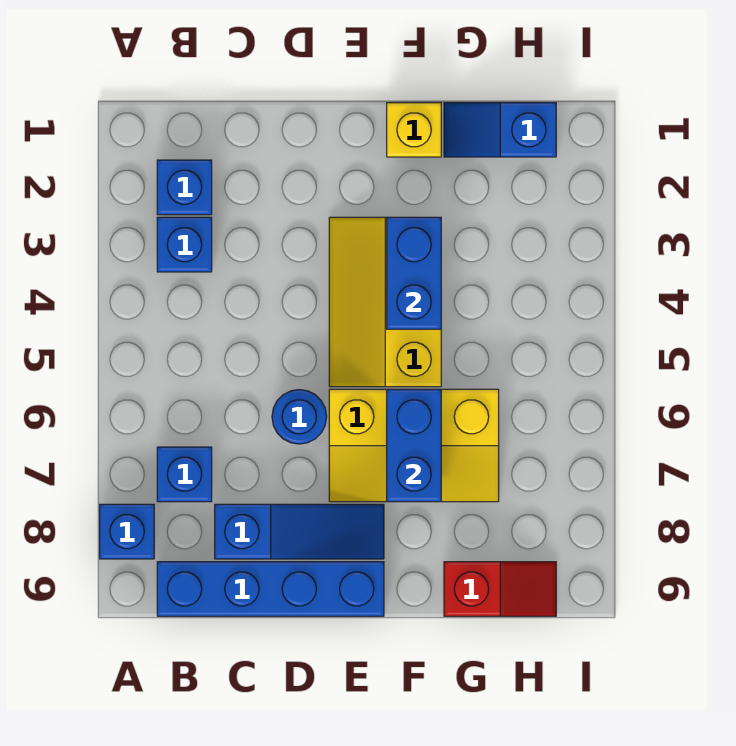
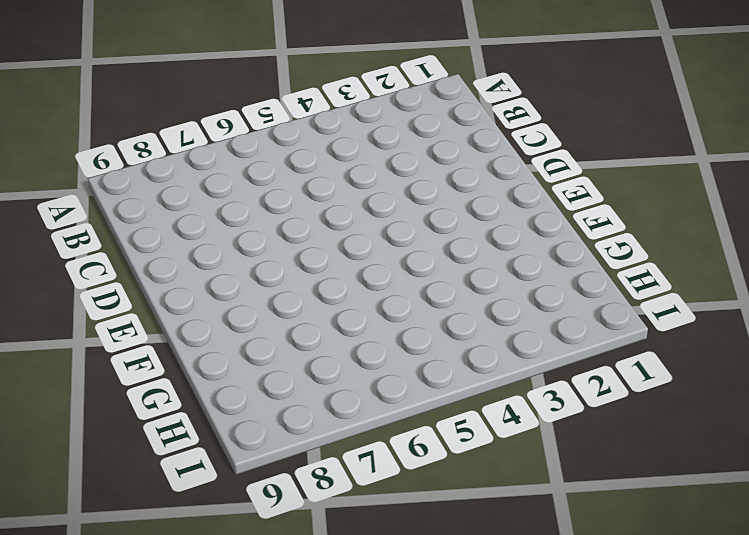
none -> blue brick A8 level 1
none -> blue brick B2 level 1
none -> blue brick B3 level 1

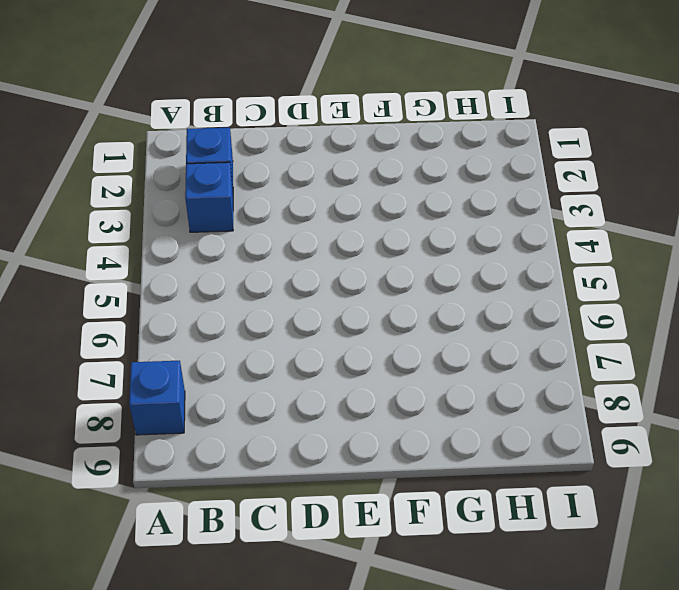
none -> blue brick B7 level 1
none -> blue brick B9:E9 level 1
none -> blue slope C8:E8 level 1 top C

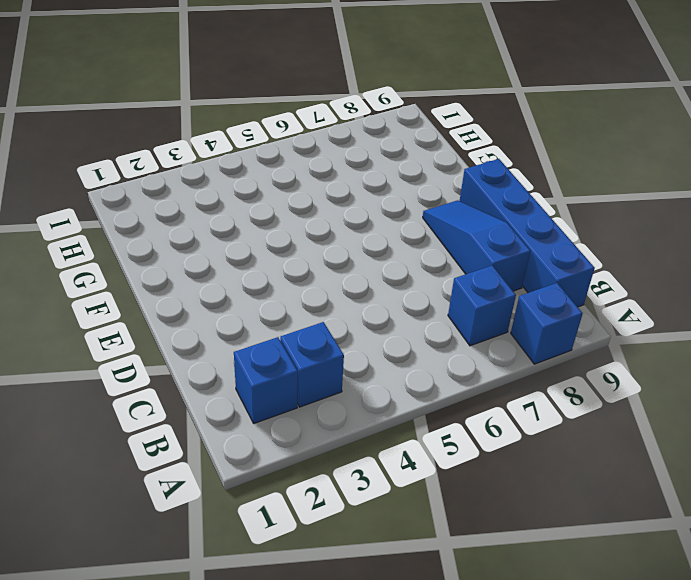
none -> blue round brick D6 level 1
none -> yellow slope E3:F5 level 1 top F
none -> yellow slope E6:G7 level 1 top 6

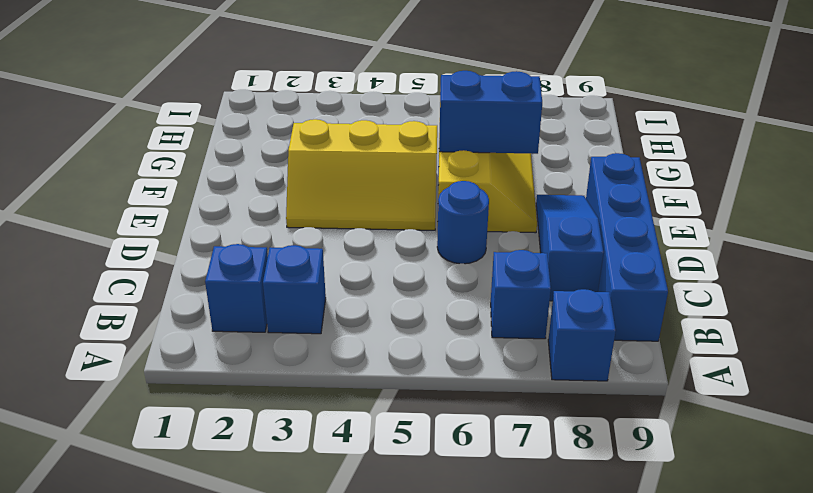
none -> yellow brick F1 level 1
none -> blue slope G1:H1 level 1 top H
none -> red slope G9:H9 level 1 top G

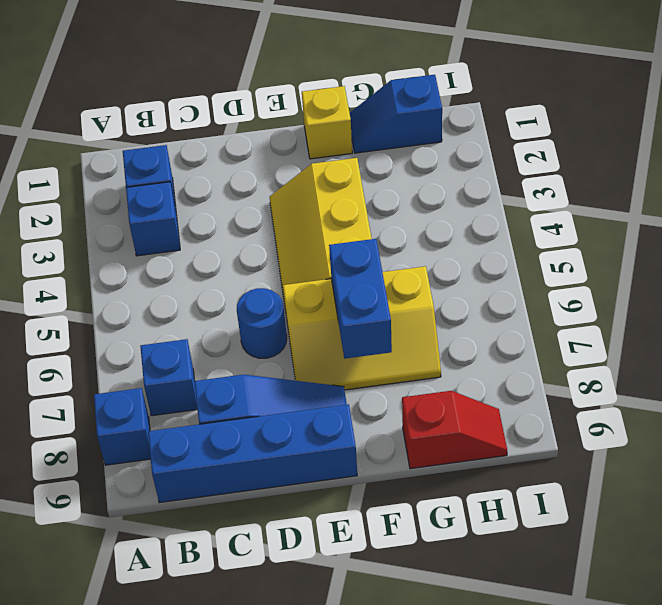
none -> blue brick F3:F4 level 2

